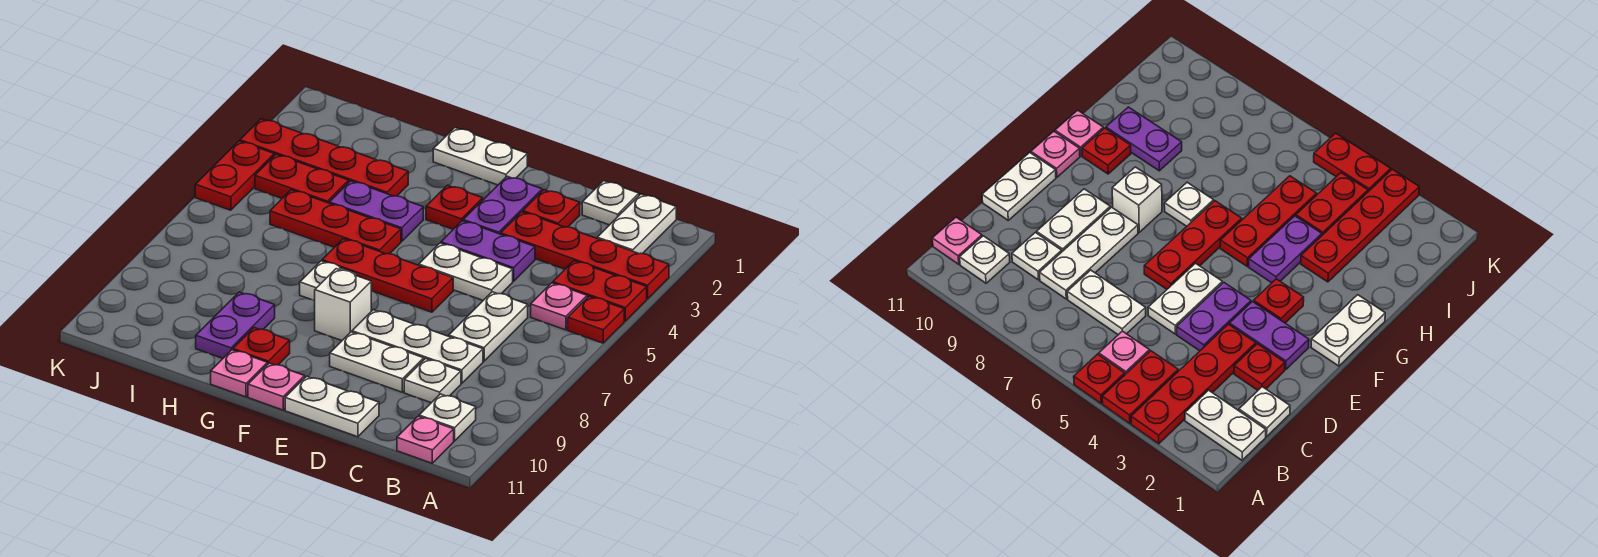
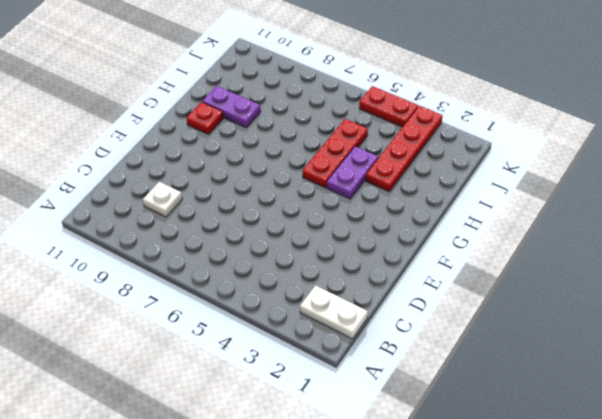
none -> red plate A3:D3 level 1
none -> red plate A4:B4 level 1
none -> red plate A5 level 1
none -> pink plate B5 level 1

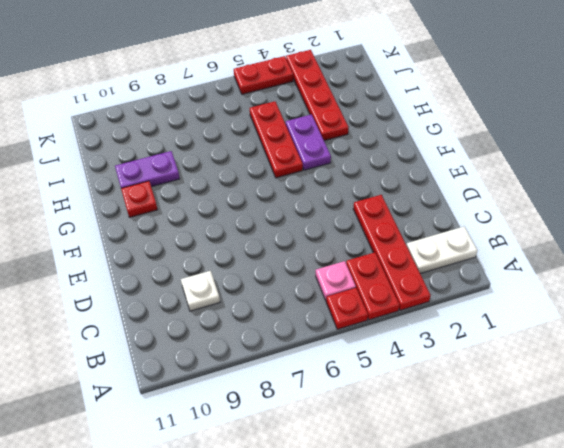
none -> white plate B10 level 1
none -> pink plate B11 level 1
none -> white plate C1 level 1
none -> white plate C6:C7 level 1

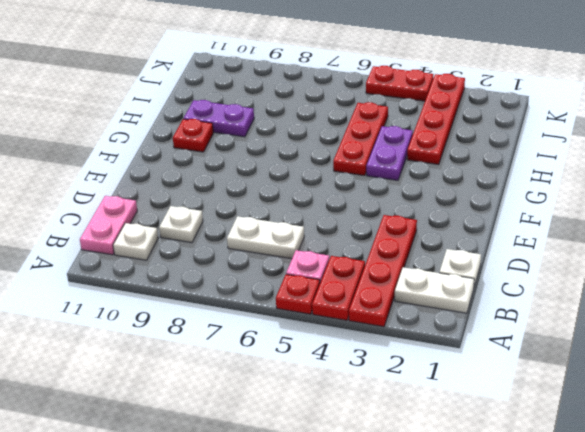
pink plate B11:C11 level 1 -> pink plate B11 level 1
none -> white plate C8:E8 level 1
none -> red plate D2 level 1
none -> purple plate D4:E4 level 1
none -> white plate D5:E5 level 1

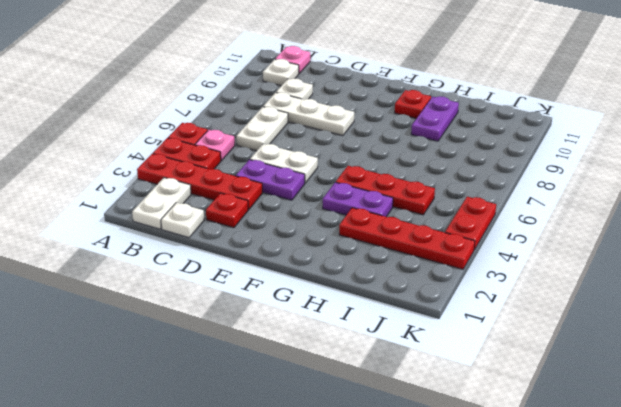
none -> white plate D9:E9 level 1
none -> white plate D11:E11 level 1
none -> purple plate E2:E3 level 1
none -> red plate E6:G6 level 1

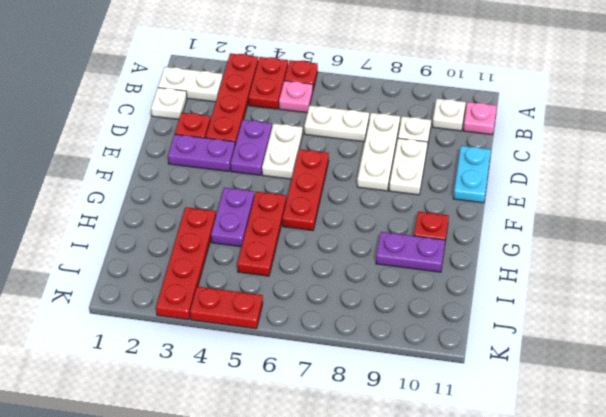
cyan plate D11:E11 level 1 -> white plate D11:E11 level 1
none -> white plate F1:G1 level 1
none -> red plate F3 level 1
none -> white brick F8 level 1
none -> pink plate F11 level 1

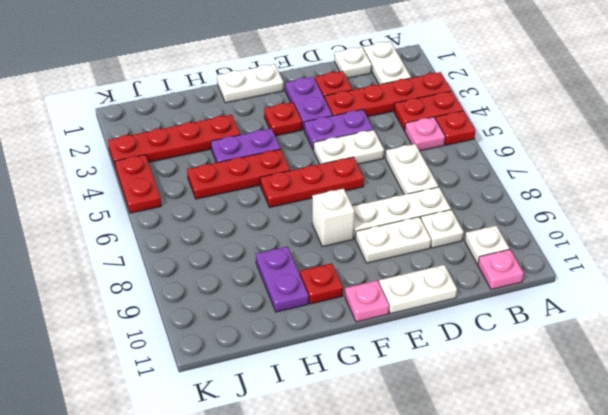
none -> white plate G7 level 1
none -> pink plate G11 level 1
none -> red plate I4:J4 level 1

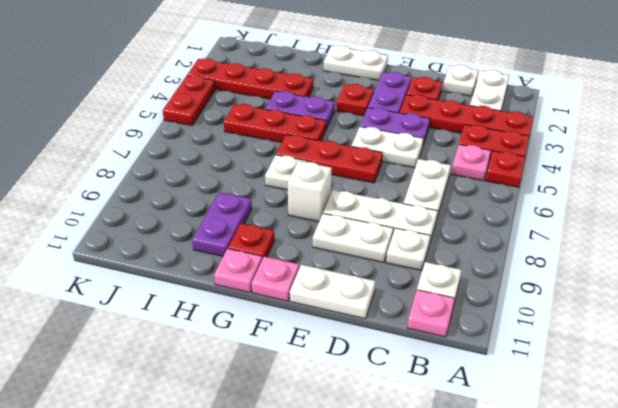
none -> red plate I4:J4 level 1

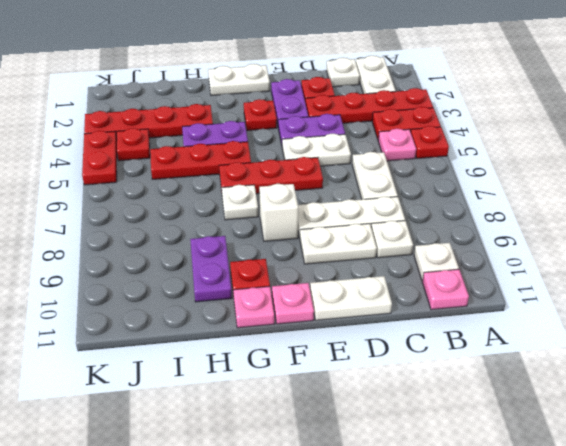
red plate J4 level 1 -> red plate I4:J4 level 1

